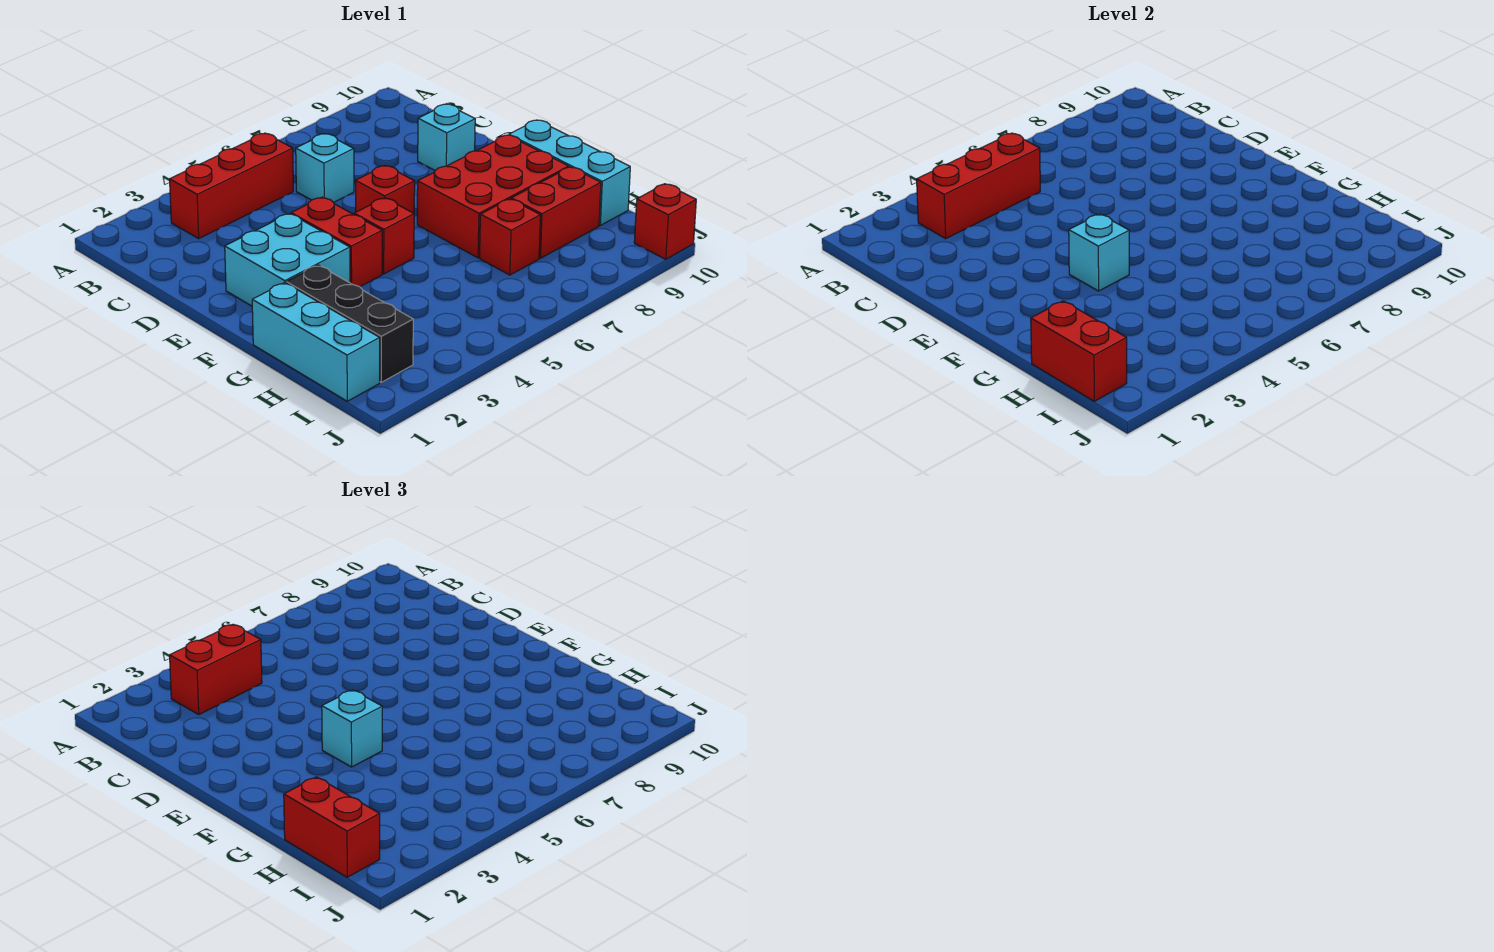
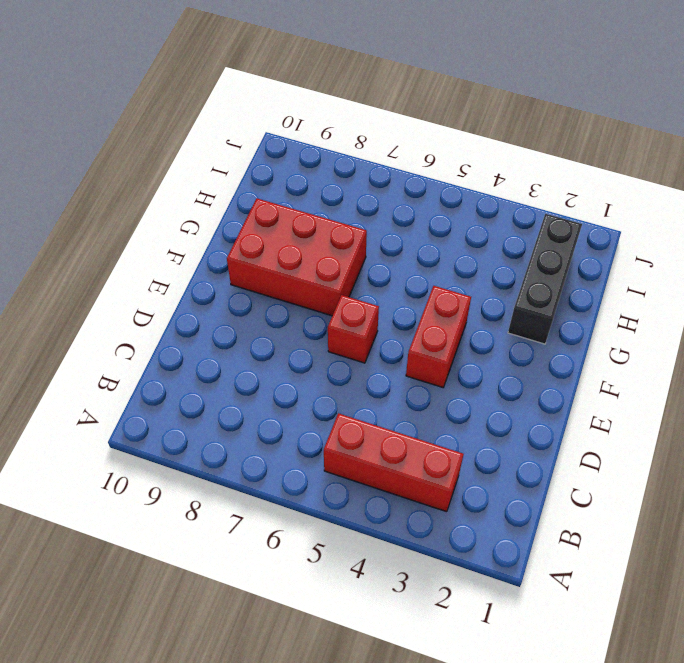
none -> cyan brick C6 level 1
none -> cyan brick D9 level 1
none -> cyan brick E2:F3 level 1

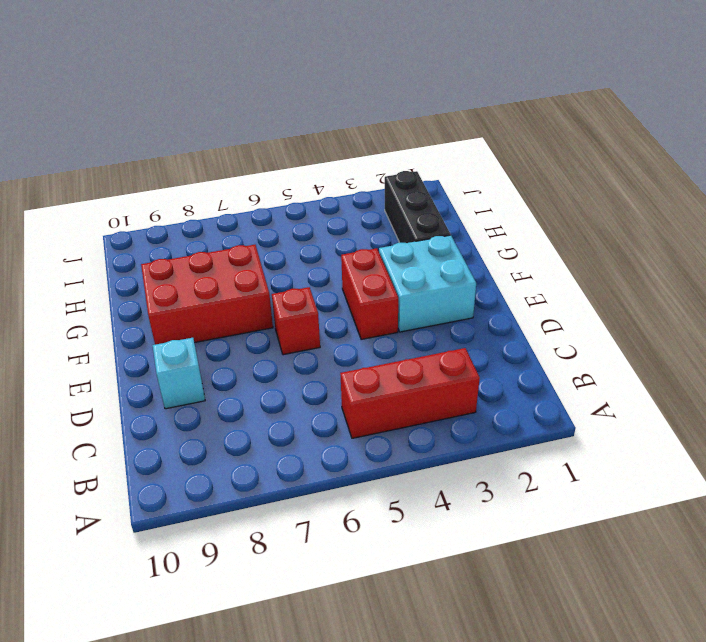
none -> cyan brick C6 level 1
none -> red brick F5 level 1
none -> cyan brick F10:H10 level 1

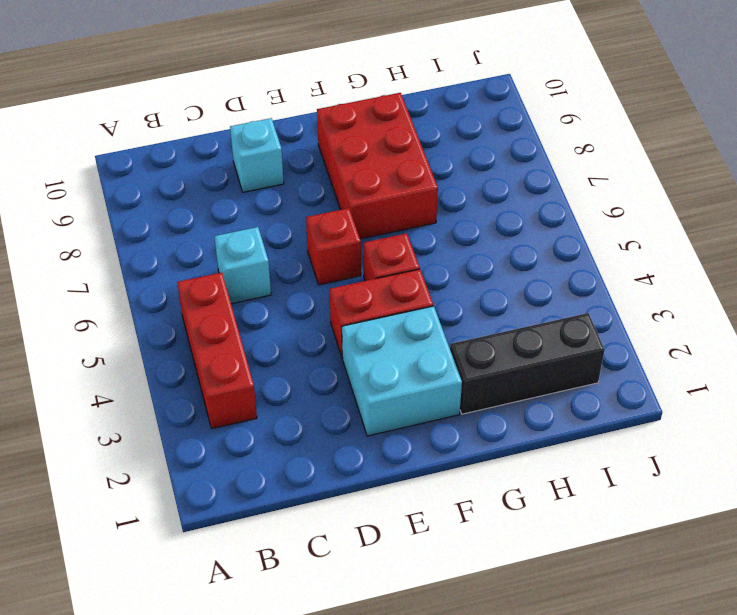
none -> cyan brick F10:H10 level 1
none -> cyan brick G1:I1 level 1
none -> red brick H7 level 1

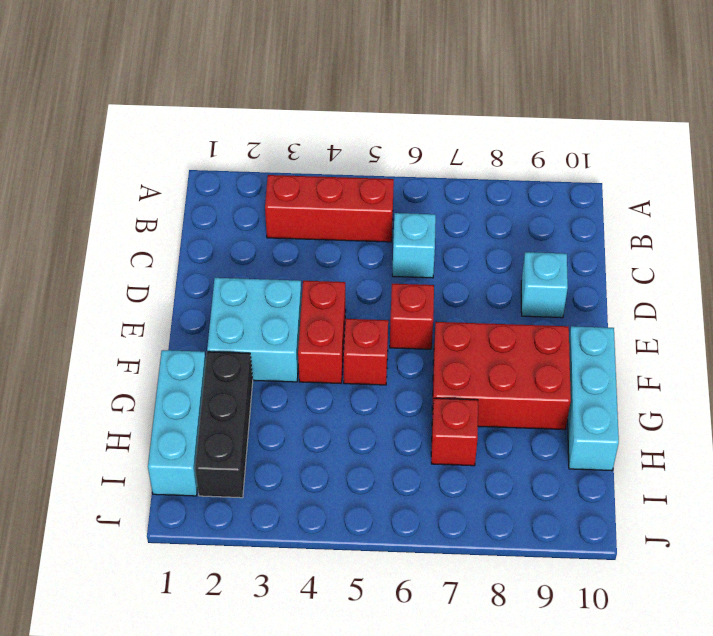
none -> red brick H8:H9 level 1
none -> red brick J10 level 1
none -> red brick B3:B5 level 2

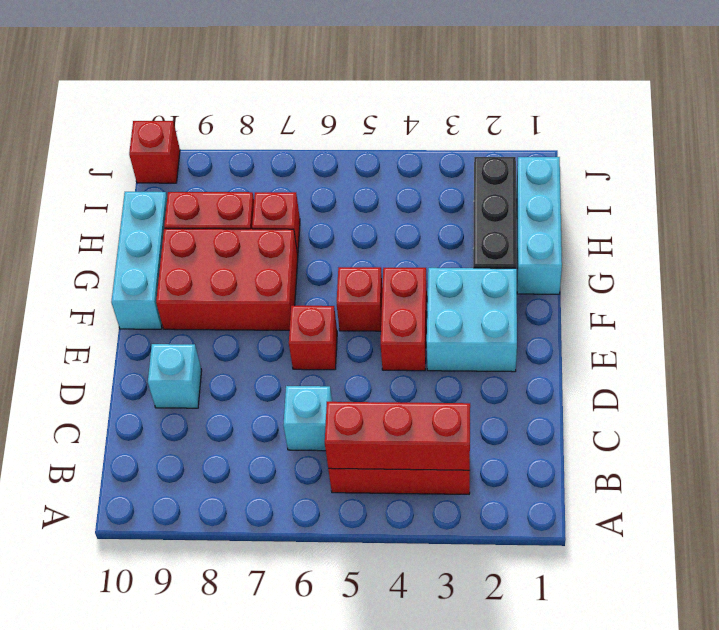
none -> cyan brick F4 level 2
none -> red brick H1:I1 level 2
none -> red brick B3:B4 level 3

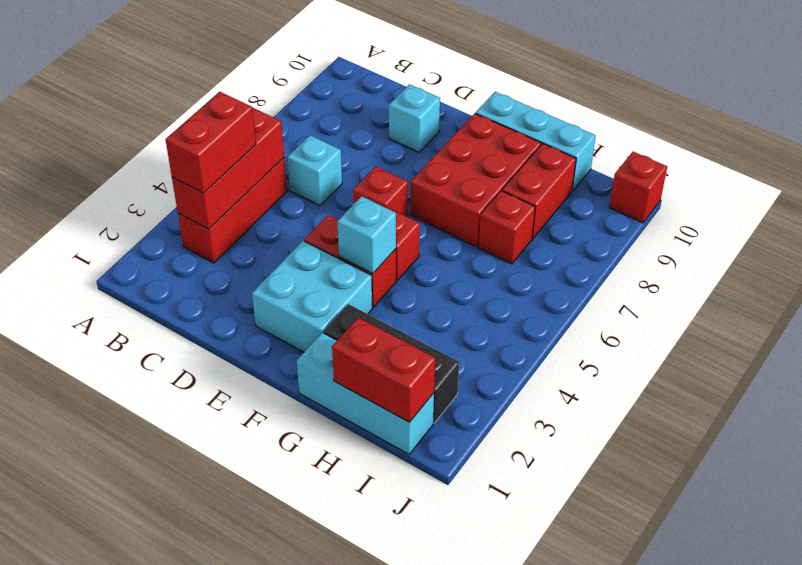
none -> cyan brick F4 level 3
none -> red brick H1:I1 level 3

